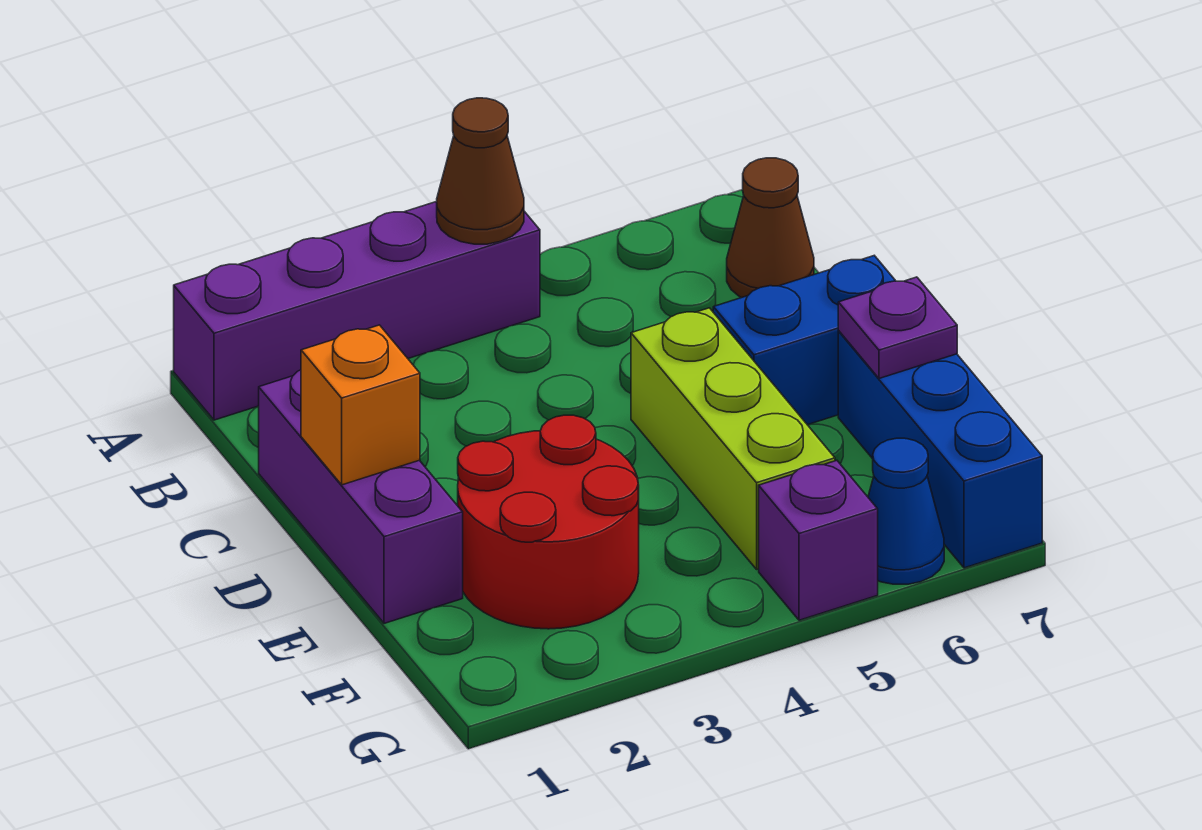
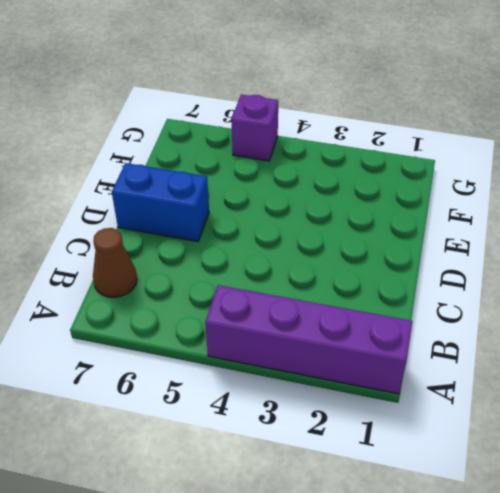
none -> purple brick C1:E1 level 1
none -> lime brick D5:F5 level 1
none -> red round brick E2:F3 level 1

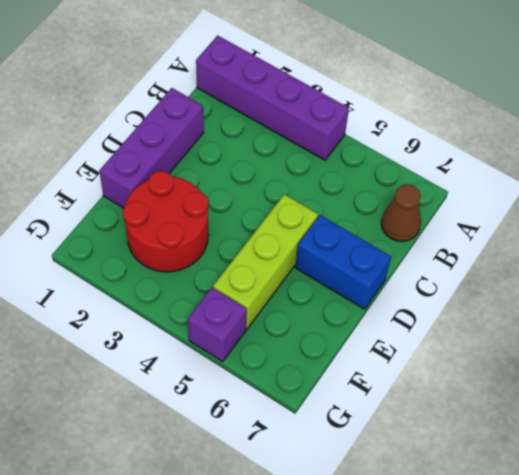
none -> blue brick E7:G7 level 1
none -> blue cone G6 level 1
none -> brown cone A4 level 2

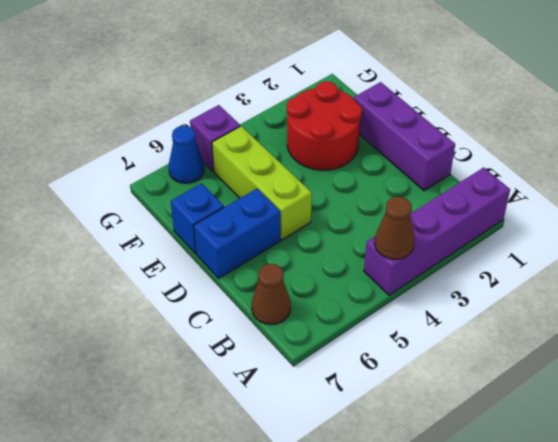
blue brick E7 level 1 -> blue brick E7:G7 level 1
none -> orange brick D1 level 2
none -> purple plate E7 level 2

